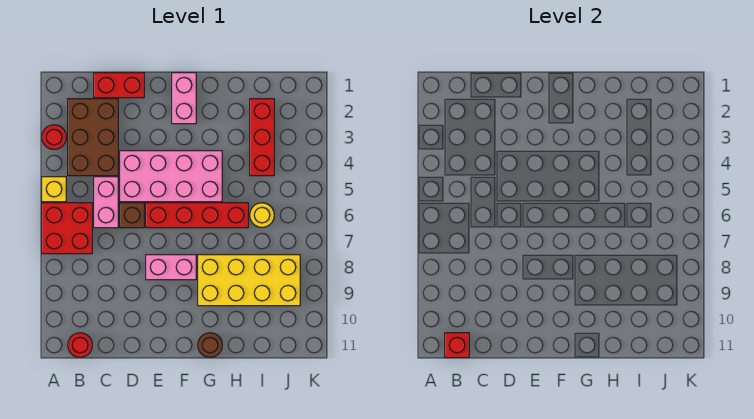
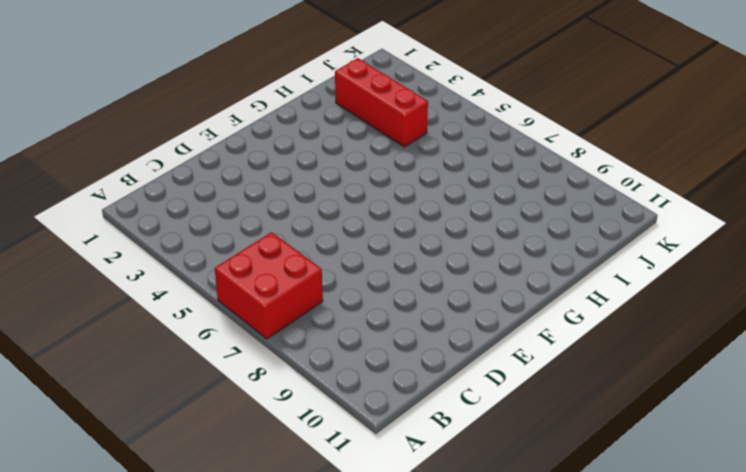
none -> red round brick A3 level 1
none -> yellow brick A5 level 1
none -> brown brick B2:C4 level 1

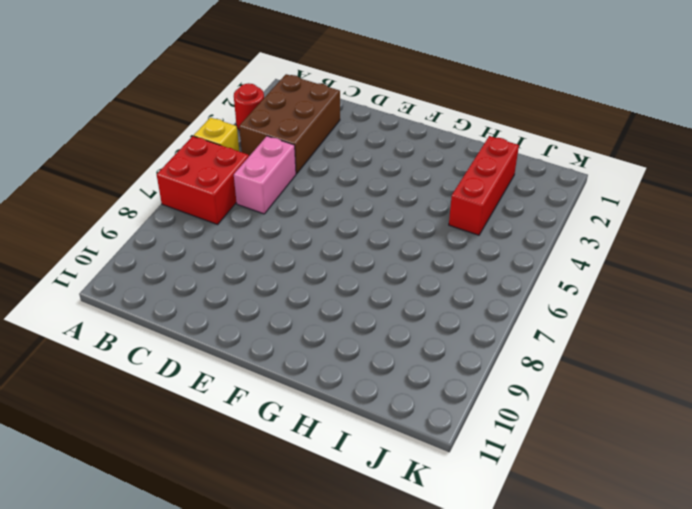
none -> red round brick B11 level 1
none -> red brick C1:D1 level 1
none -> pink brick D4:G5 level 1

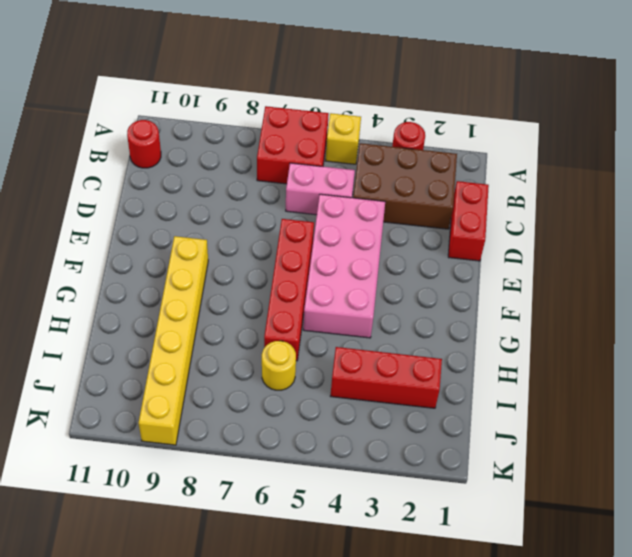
yellow brick F9:K9 level 1 -> yellow brick G8:J9 level 1
none -> brown brick D6 level 1
none -> pink brick E8:F8 level 1
none -> pink brick F1:F2 level 1

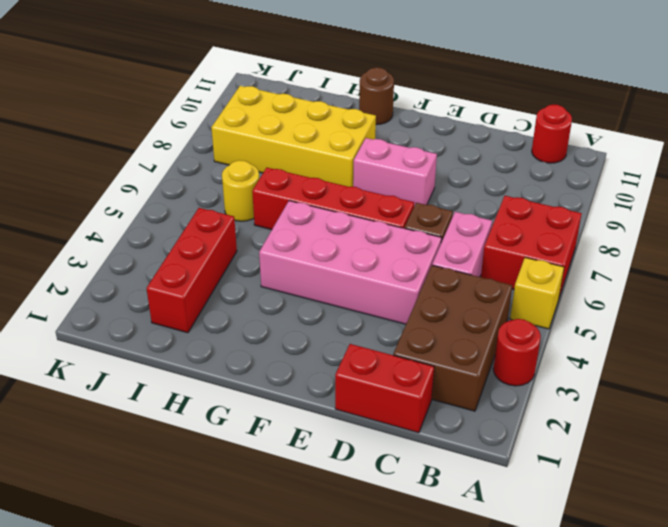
none -> pink brick F1:F2 level 1
none -> red brick B11 level 2

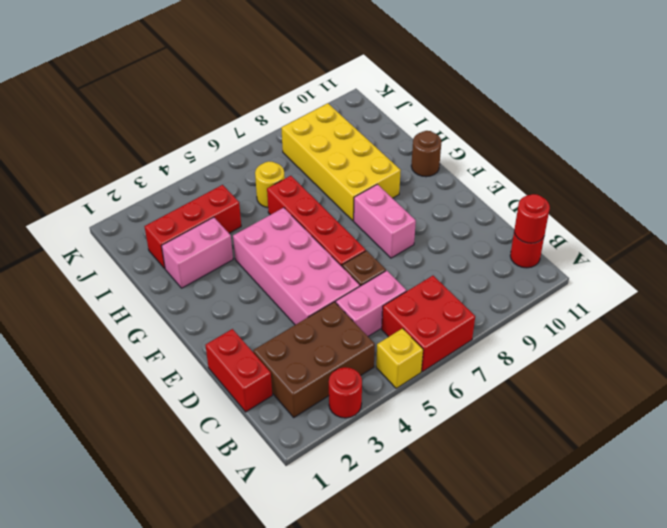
red round brick B11 level 2 -> red brick B11 level 2
pink brick H2:H3 level 1 -> pink brick F1:F2 level 1

